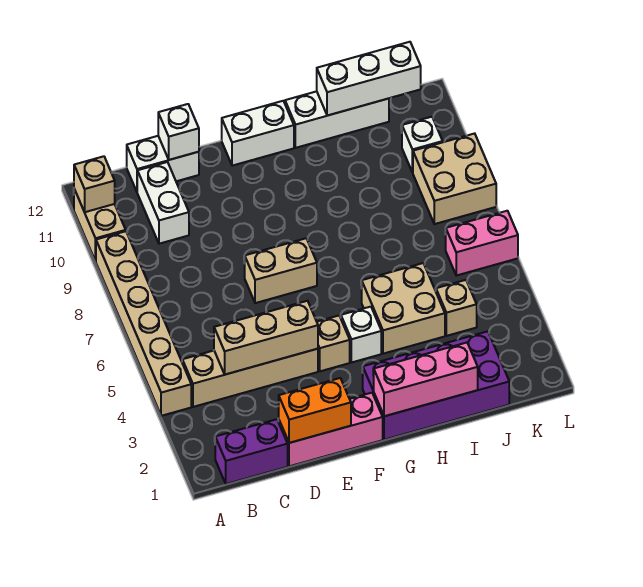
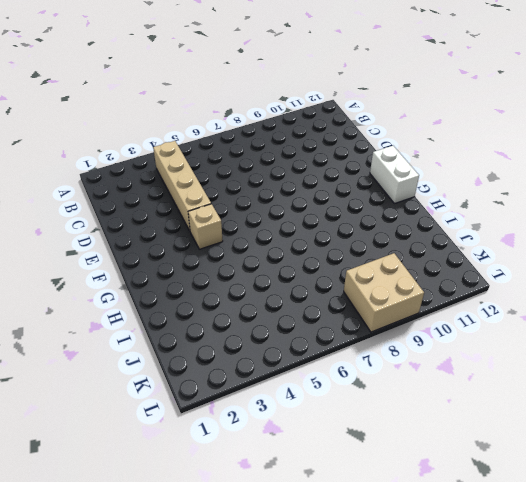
none -> tan brick A4:A9 level 1
none -> tan brick A10:A11 level 1
none -> purple brick B1:C1 level 1

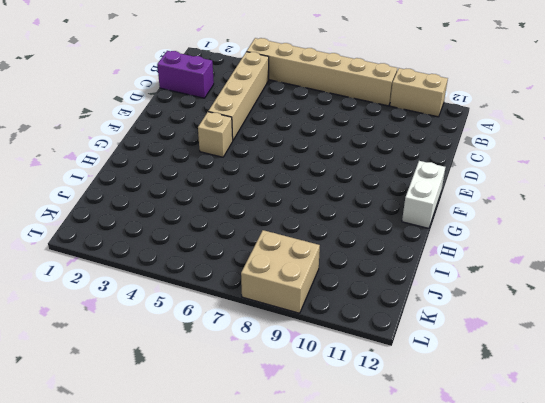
purple brick C1:C2 level 1 -> purple brick B1:C1 level 1
none -> white brick C10:C11 level 1
none -> white brick C12:D12 level 1
none -> pink brick D1:F1 level 1

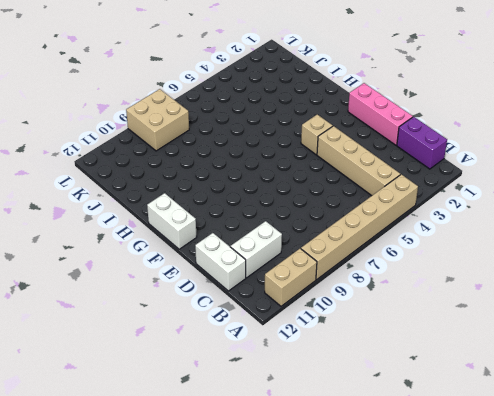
none -> tan brick E7:F7 level 1
none -> purple brick G1:J2 level 1
none -> white brick G4 level 1

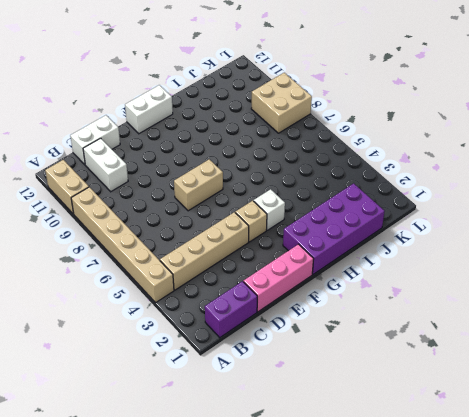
none -> tan brick H4:I5 level 1
none -> white brick H12:J12 level 1
none -> tan brick J4 level 1

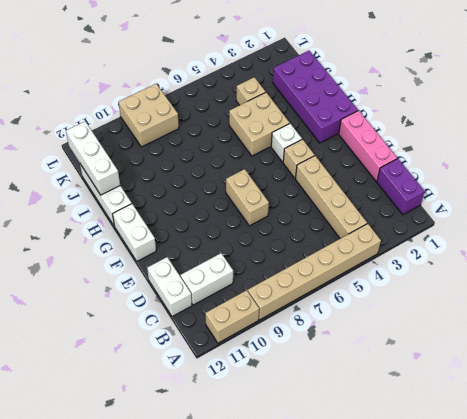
none -> pink brick K6:L6 level 1
none -> white brick K10 level 1
none -> tan brick A11 level 2

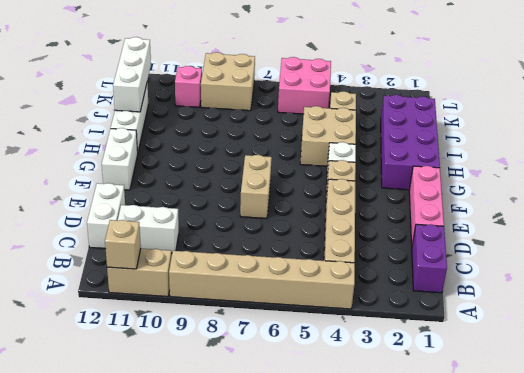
pink brick K5:L6 level 1 -> pink brick K6:L6 level 1
pink brick K10 level 1 -> white brick K10 level 1
none -> tan brick C4:E4 level 2
none -> orange brick D1:E1 level 2
none -> white brick D12 level 2

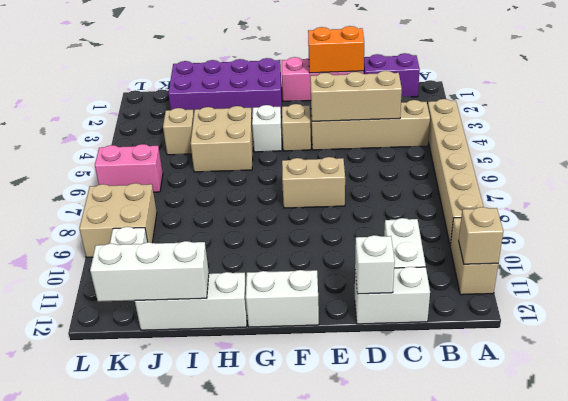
none -> pink brick G1:I1 level 2

